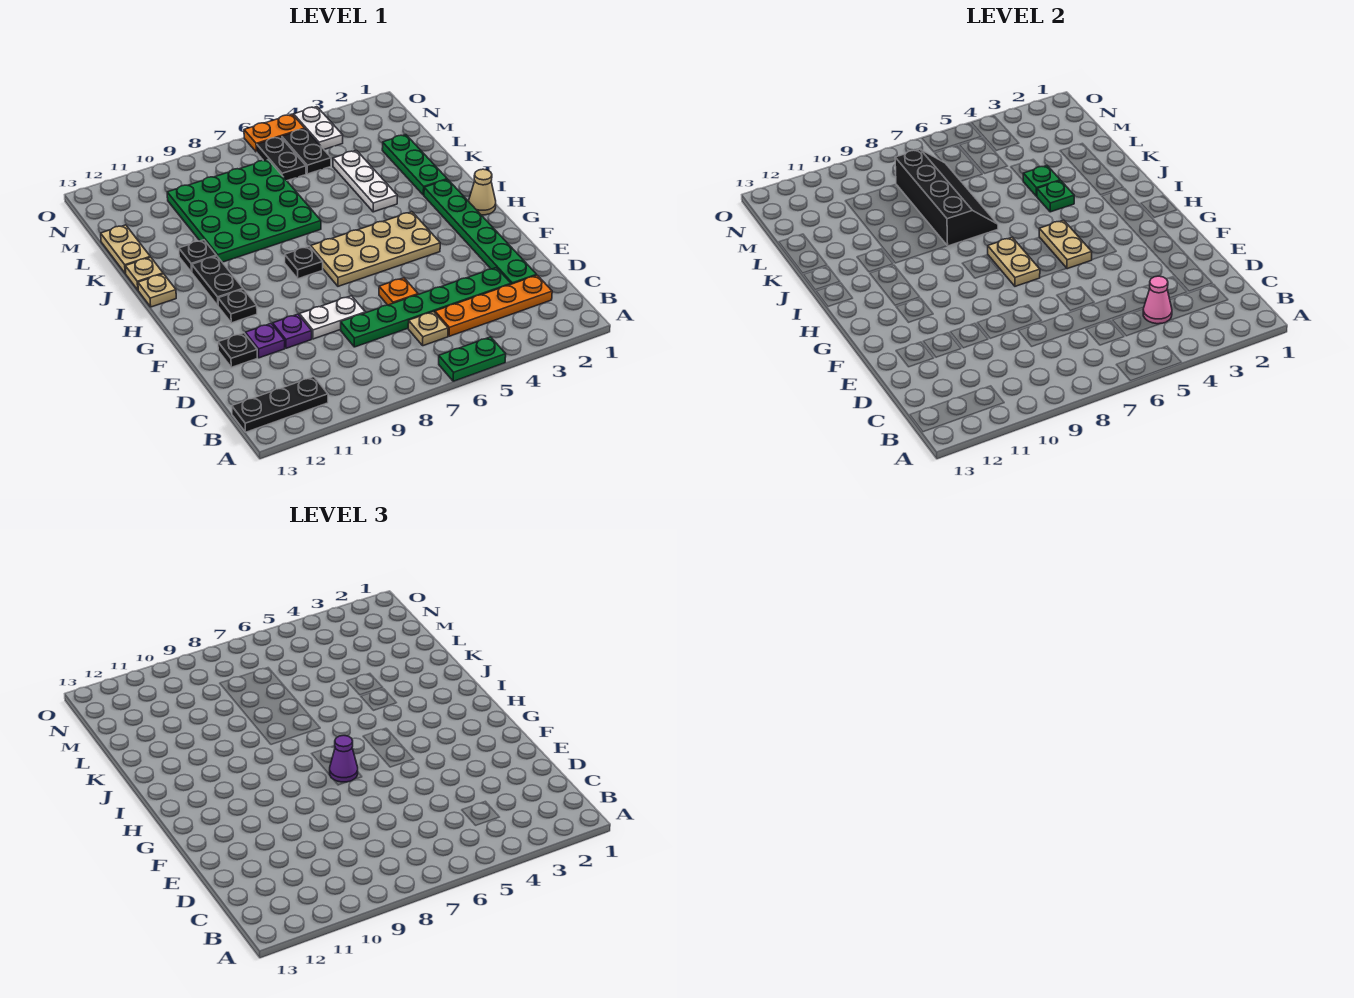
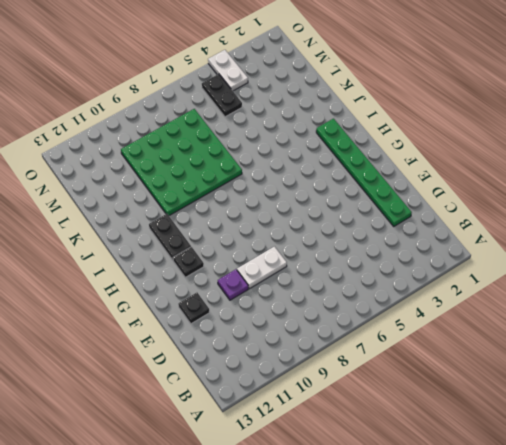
none -> green plate A5:A6 level 1
none -> black plate B11:B13 level 1
none -> orange plate C2:C5 level 1
none -> tan plate C6 level 1

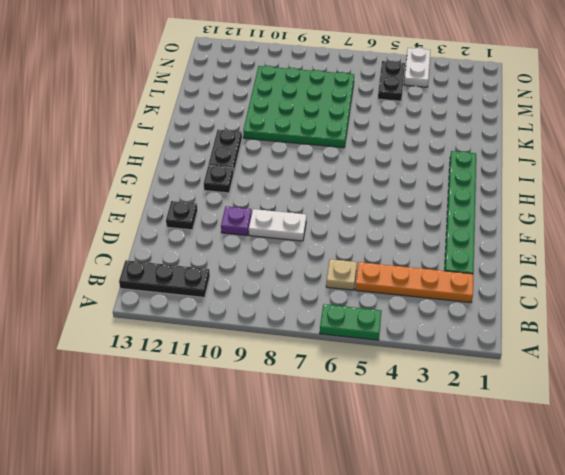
none -> green plate D3:D8 level 1
none -> orange plate E6 level 1
none -> purple plate E11 level 1
none -> tan plate G4:H7 level 1

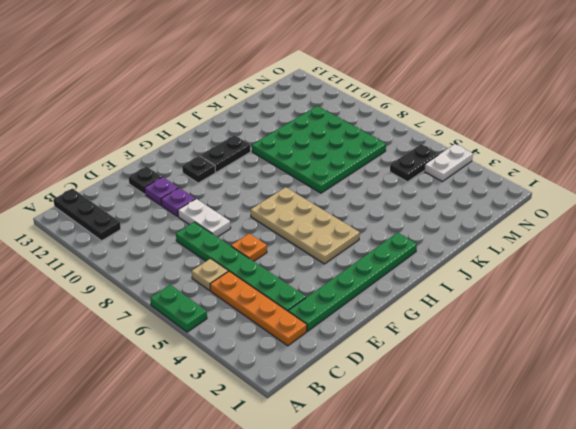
none -> tan cone H1 level 1
none -> black plate H8 level 1
none -> tan plate I13 level 1
none -> green plate J2:L2 level 1

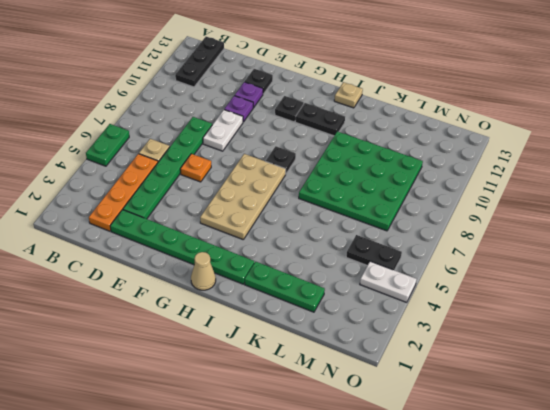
none -> white plate J4:L4 level 1
none -> black plate J11 level 1
none -> tan plate J13 level 1
none -> tan plate K13:L13 level 1

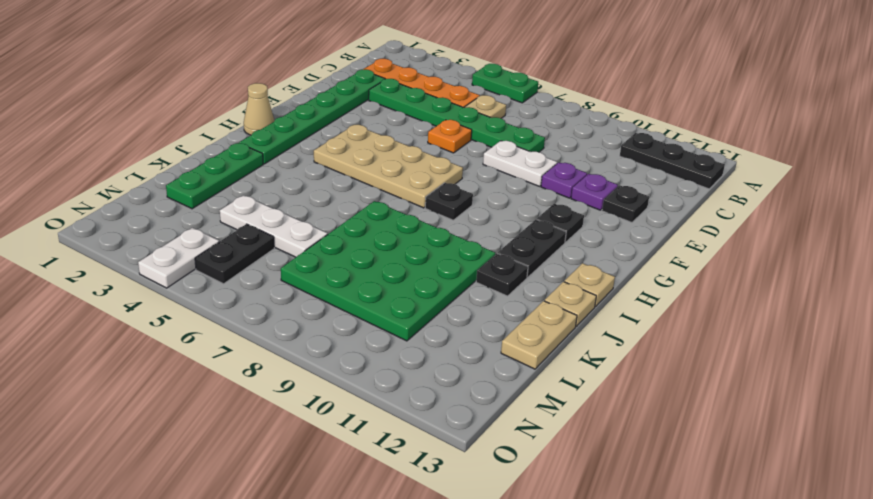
white plate L4:L6 level 1 -> white plate J4:L4 level 1
none -> black plate M6:N6 level 1
none -> orange plate O5:O6 level 1
none -> pink cone C4 level 2
none -> tan plate G5:H5 level 2

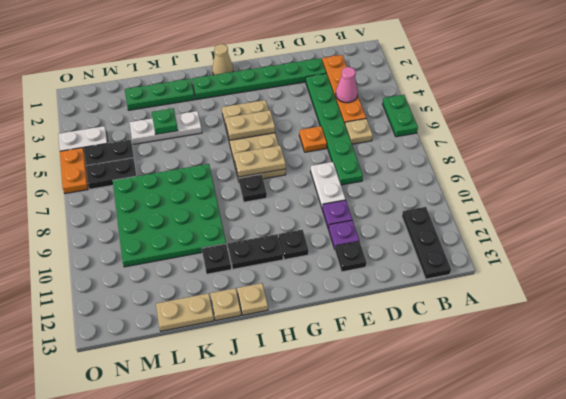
none -> green plate J4 level 2
none -> black slope J7:M8 level 2 top 8
none -> purple cone G7 level 3

